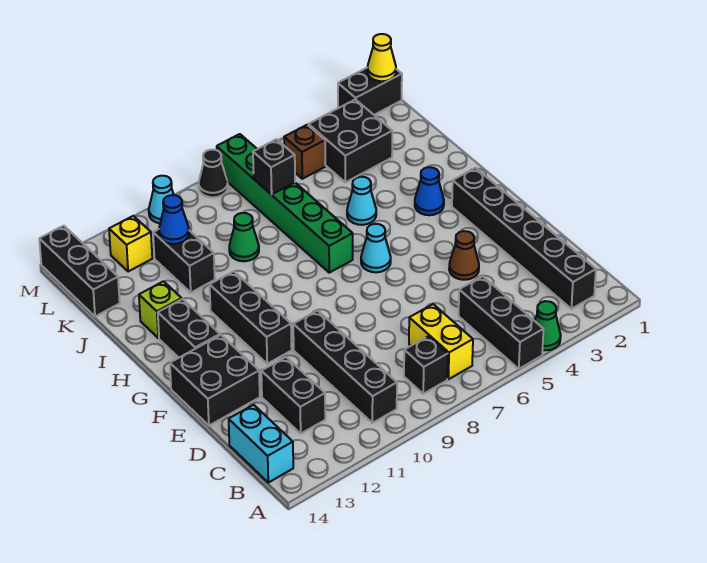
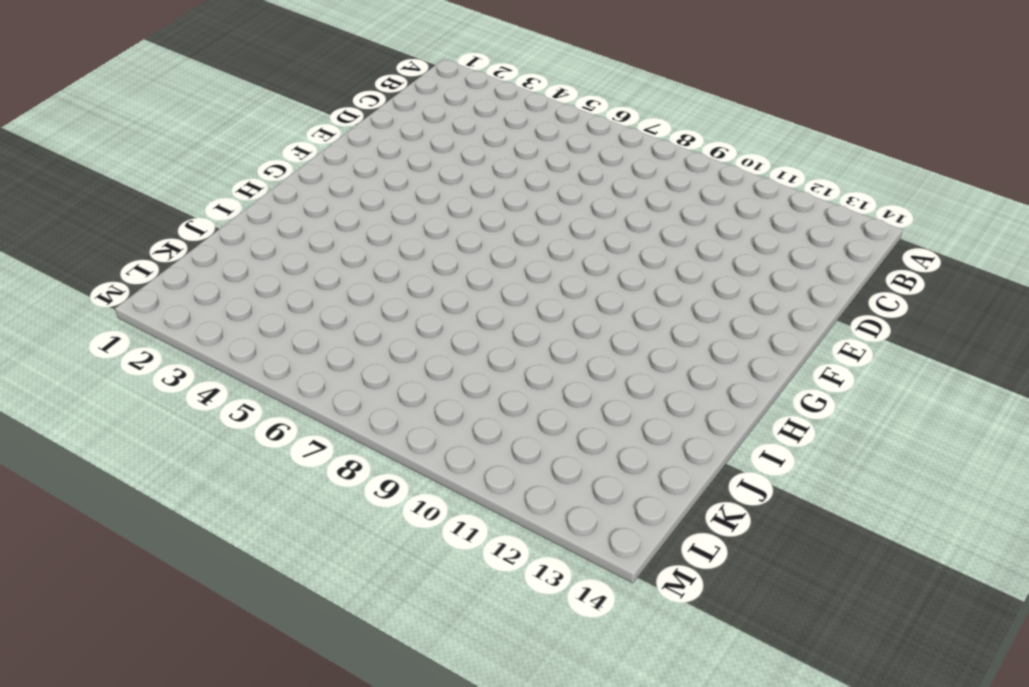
none -> green cone A4 level 1
none -> black brick A5:C5 level 1
none -> black brick B2:G2 level 1

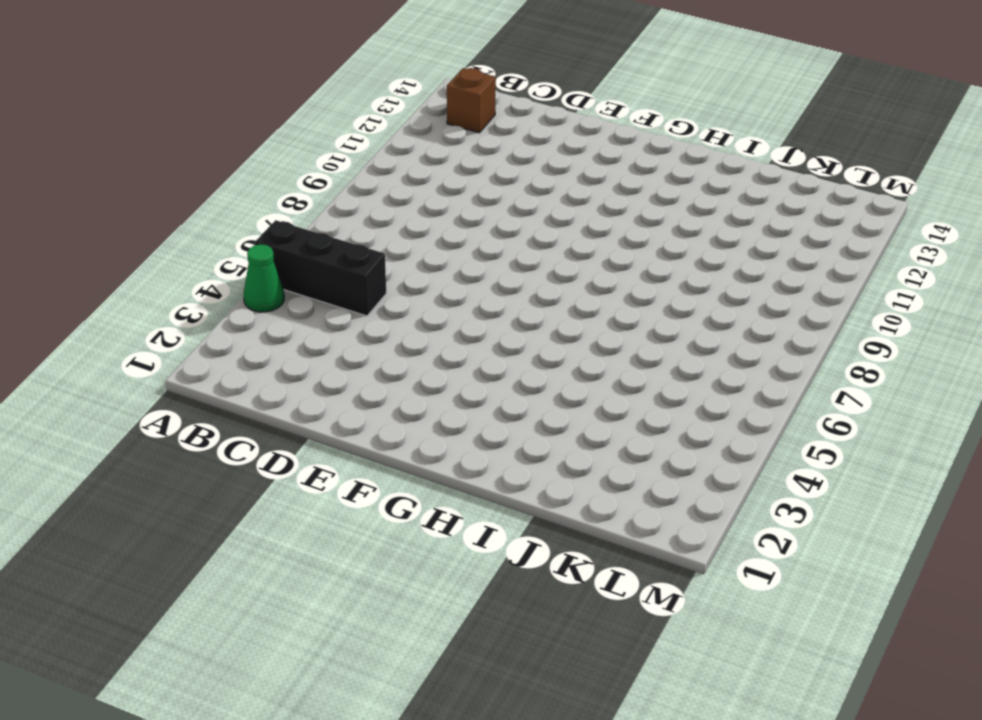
brown brick B13 level 1 -> brown brick L5 level 1
none -> black brick B2:G2 level 1
none -> yellow brick B7:C7 level 1
none -> black brick B8 level 1

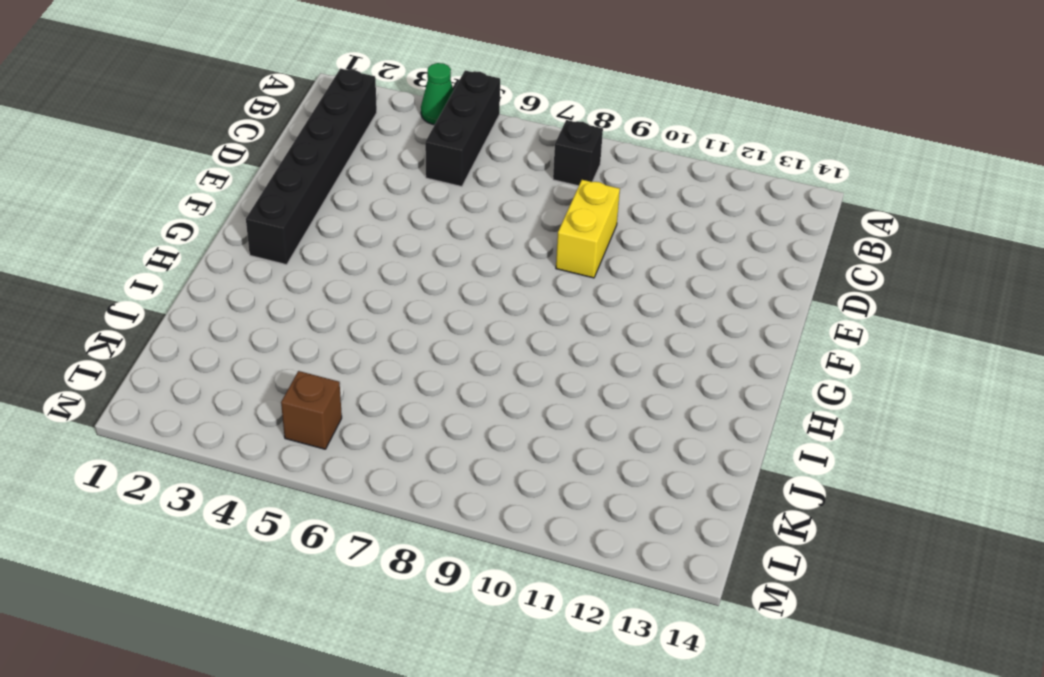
yellow brick D9:E9 level 1 -> yellow brick B7:C7 level 1
none -> black brick B10:E10 level 1
none -> cyan brick B14:C14 level 1
none -> black brick C12:D12 level 1

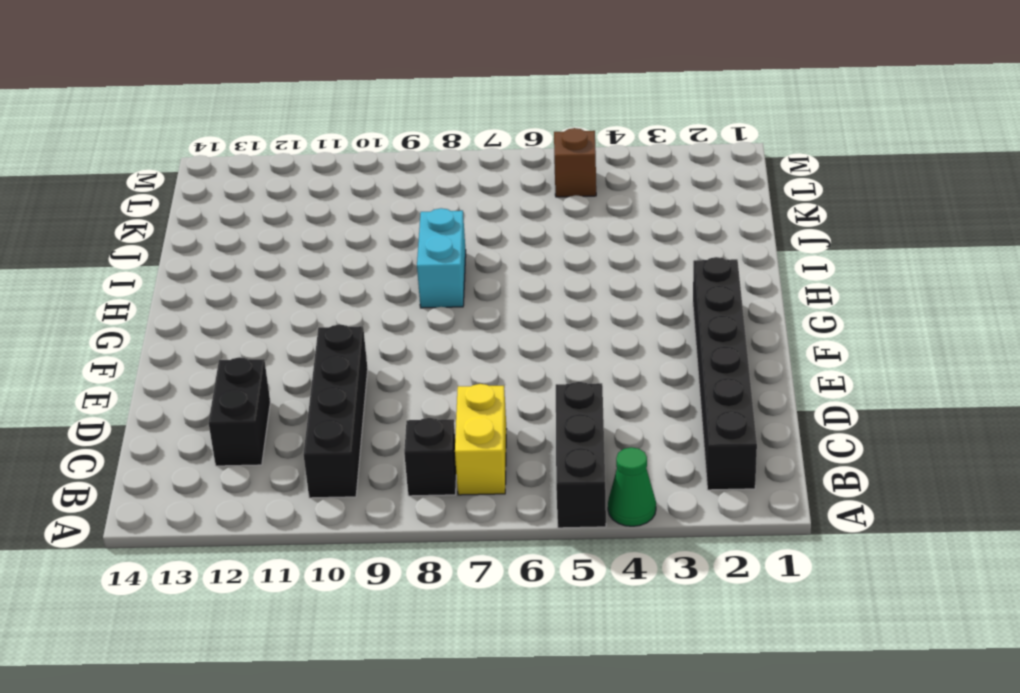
cyan brick H8:I8 level 1 -> cyan brick B14:C14 level 1
none -> brown cone E4 level 1
none -> black brick E13:F14 level 1
none -> black brick F11:H11 level 1

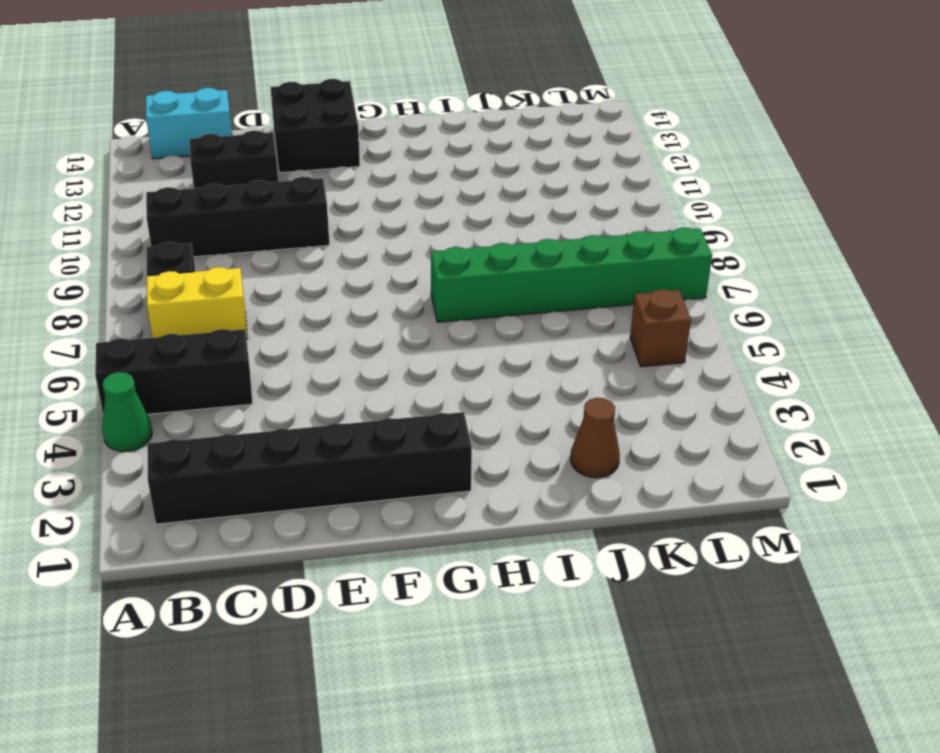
brown cone J2 level 1 -> brown cone E4 level 1
none -> black brick F11:H11 level 1
none -> cyan cone G6 level 1
none -> black brick G13:H13 level 1

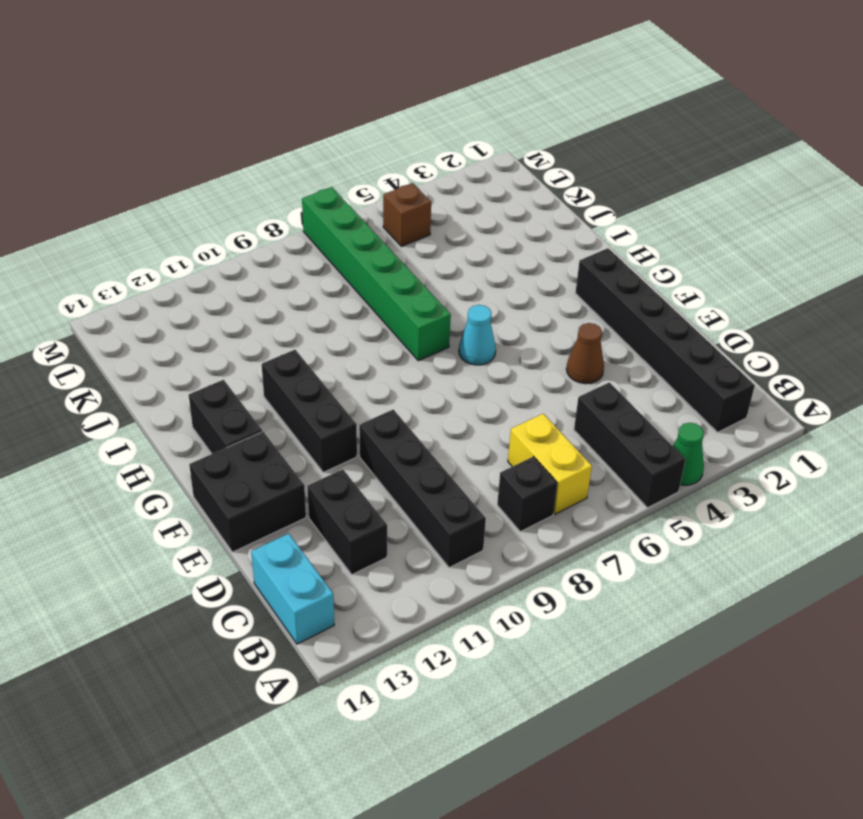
none -> blue cone H3 level 1
none -> cyan cone I5 level 1
none -> lime brick I13 level 1

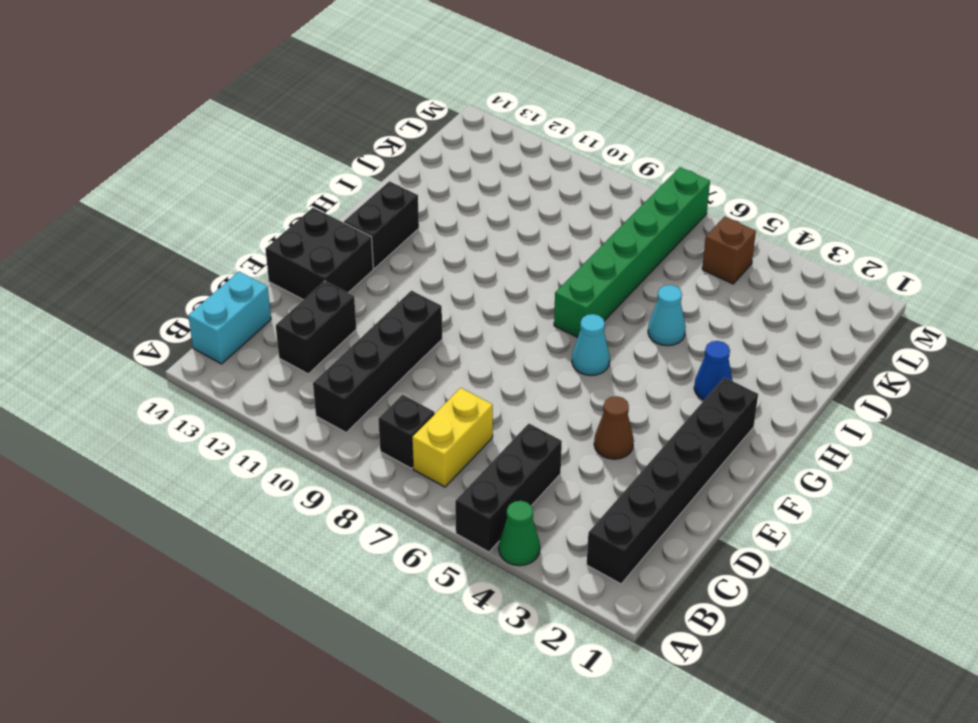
none -> black brick F11:H11 level 1
none -> lime brick I13 level 1
none -> green cone J9 level 1

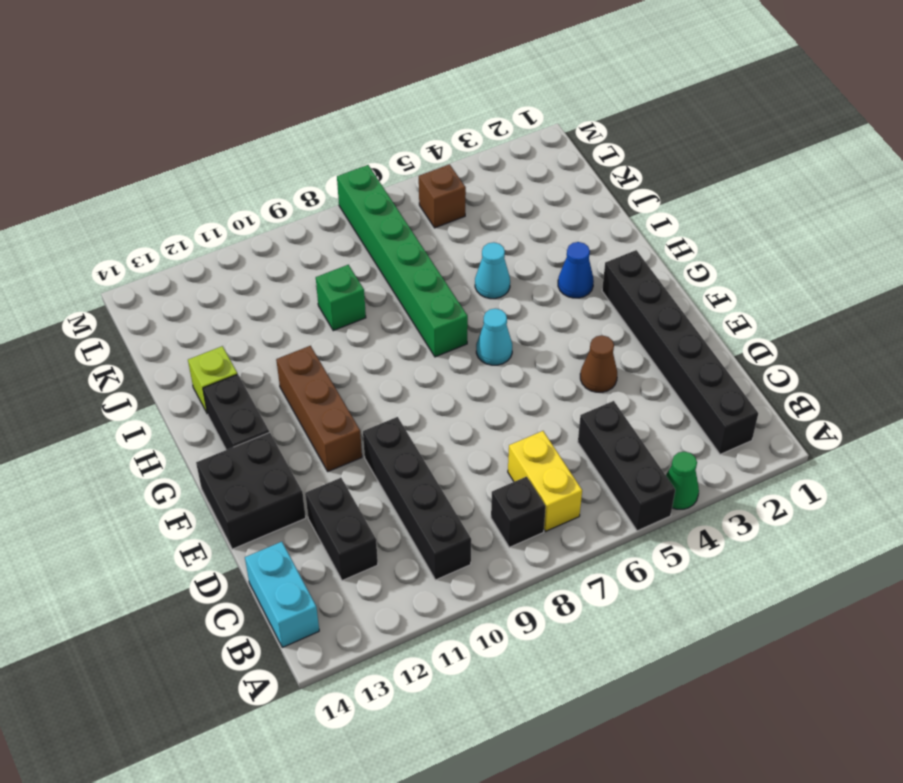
brown brick F11:H11 level 1 -> black brick F11:H11 level 1
green brick J9 level 1 -> green cone J9 level 1
none -> black brick J11:K11 level 1
none -> black brick K3:L4 level 1
none -> black brick K14:M14 level 1

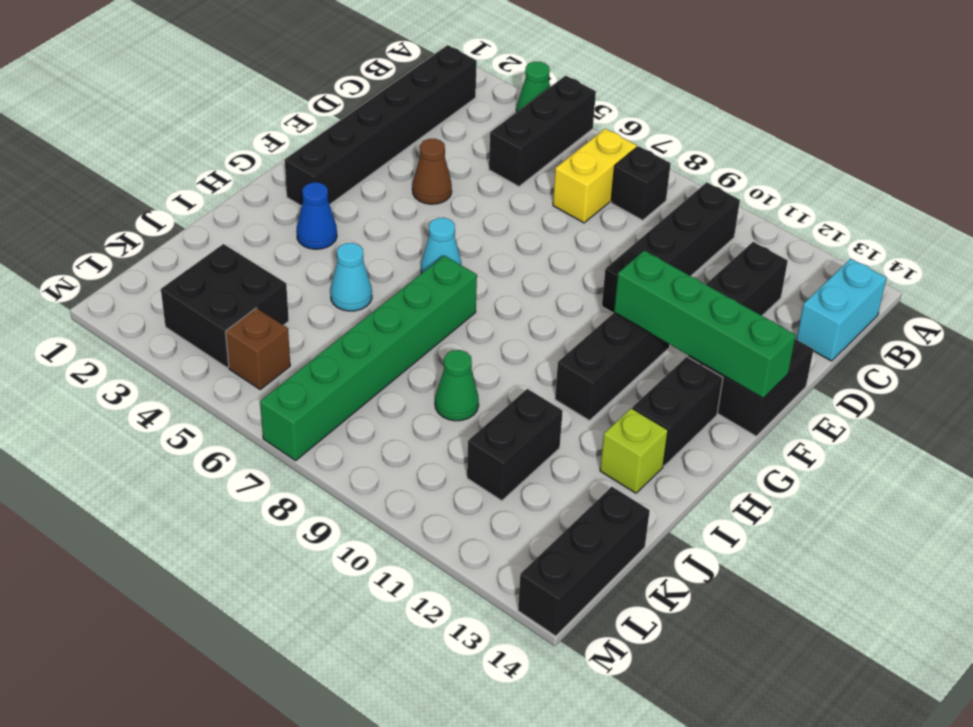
green brick F11:F14 level 2 -> none
none -> yellow brick L12 level 1
none -> black brick M1:M2 level 1
none -> black cone M8 level 1

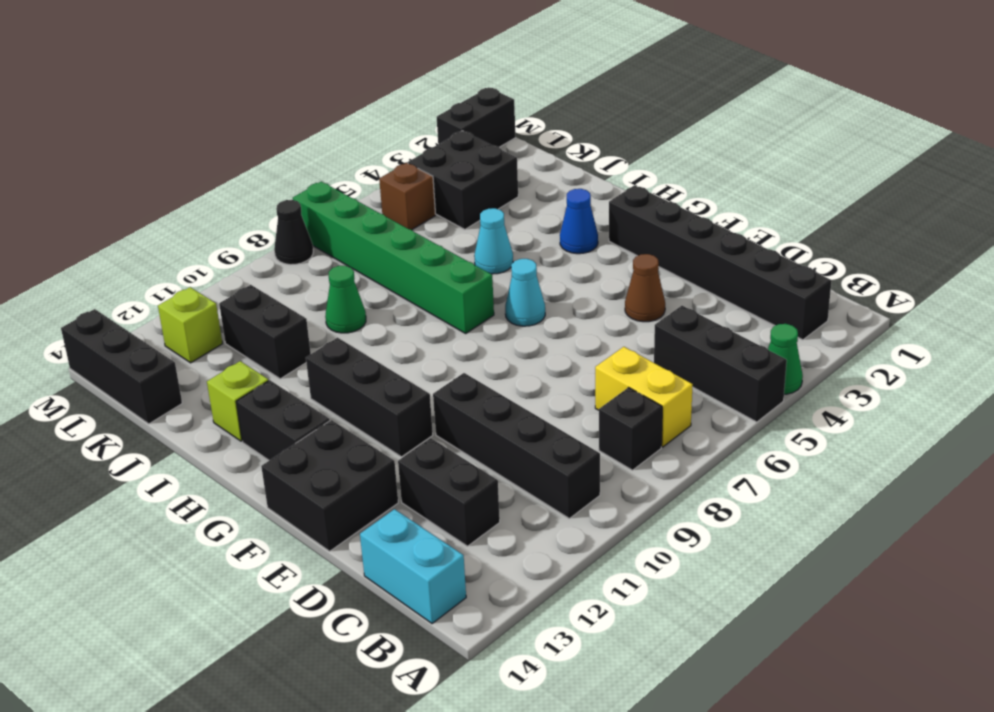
lime brick L12 level 1 -> yellow brick L12 level 1
none -> cyan cone M10 level 1
none -> black brick K7 level 2
none -> blue cone K11 level 2

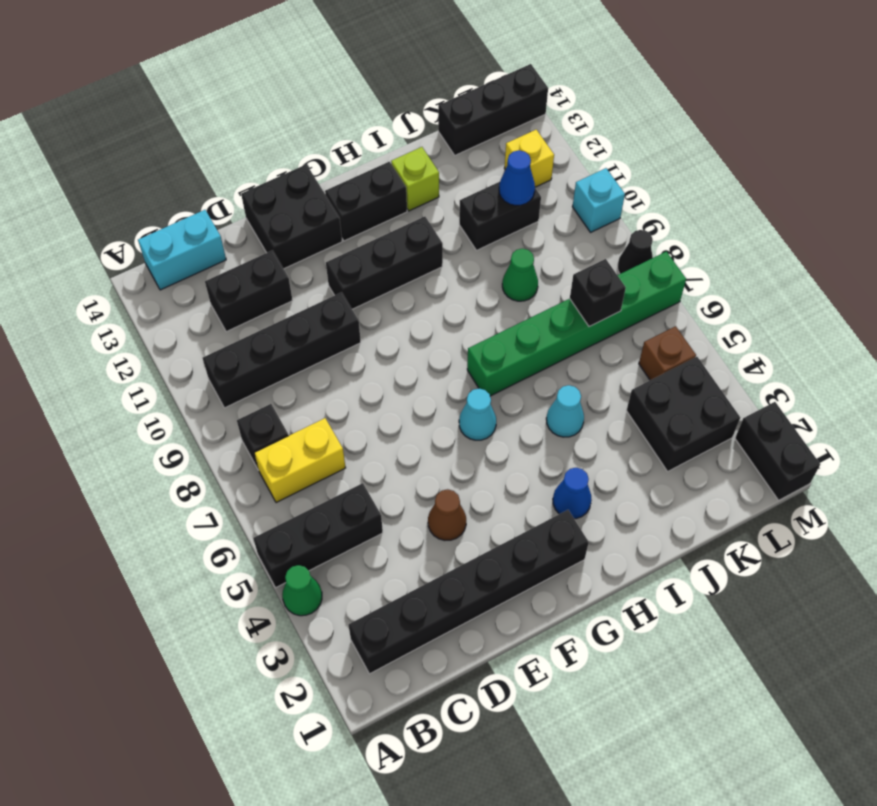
cyan brick M10 level 1 -> cyan cone M10 level 1
none -> yellow cone M1 level 2

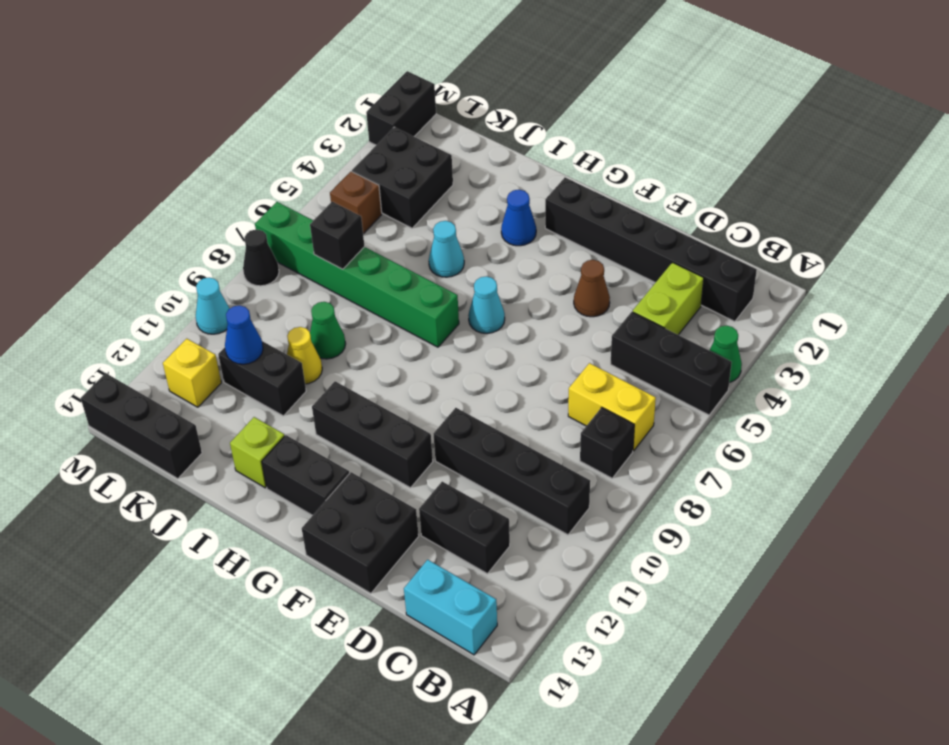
lime brick C3:C4 level 1 -> none
yellow cone J10 level 1 -> yellow cone M1 level 2

